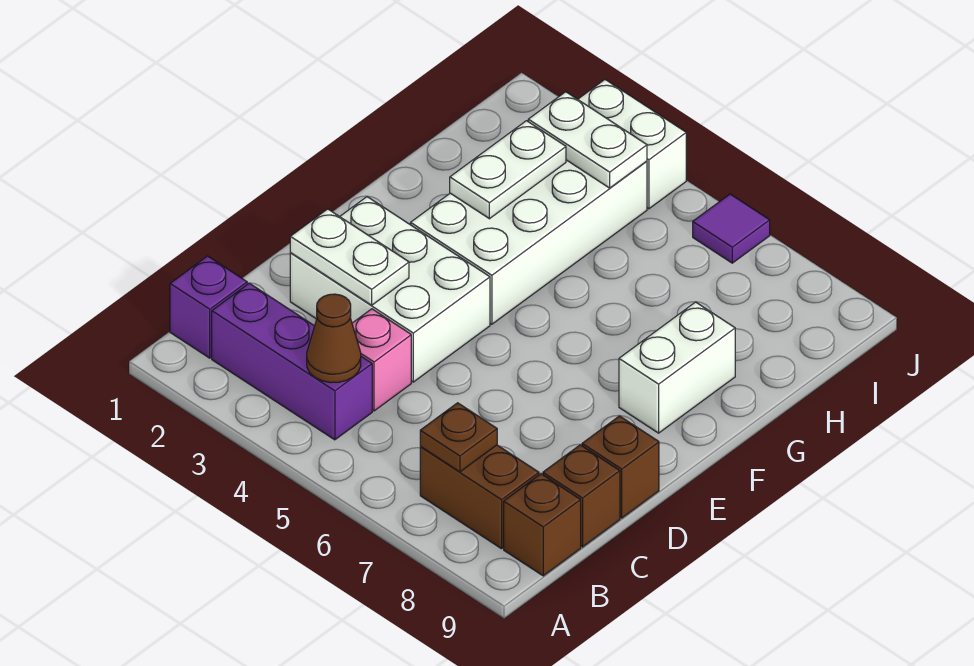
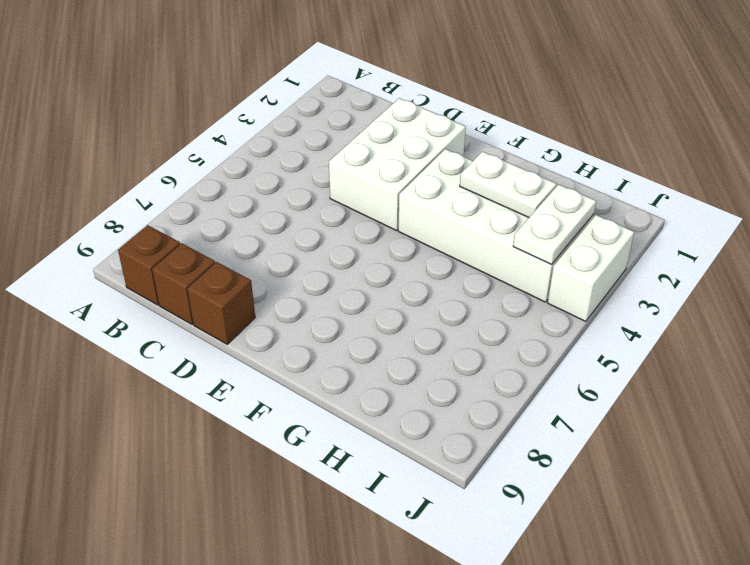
none -> purple brick B1 level 1
none -> purple brick B2:B4 level 1
none -> brown brick B7:B8 level 1

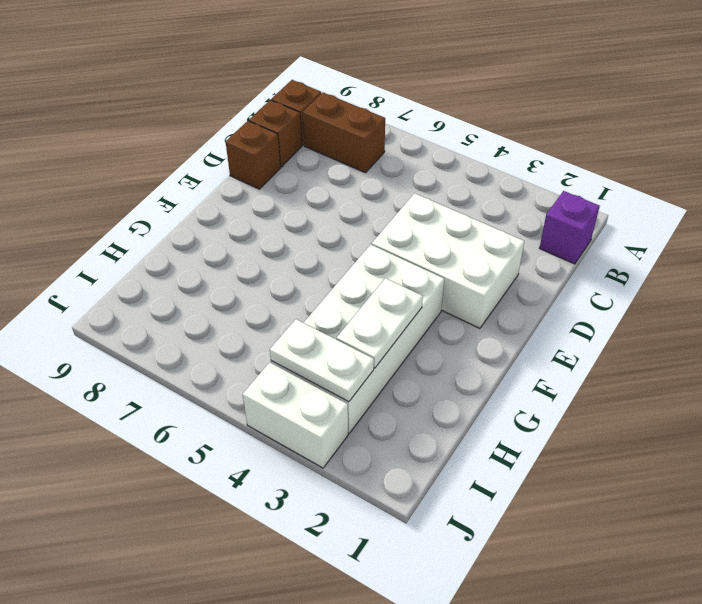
none -> purple brick B2:B4 level 1
none -> pink brick C4 level 1
none -> white brick F8:G8 level 1

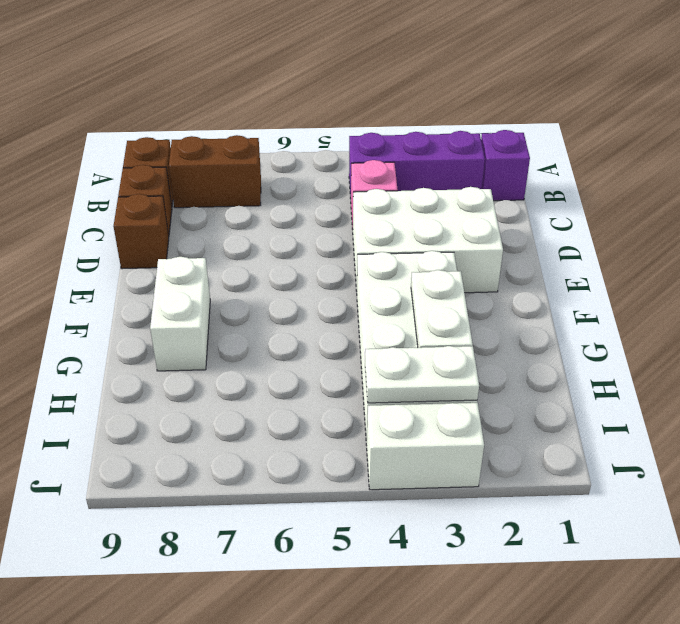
none -> purple tile J6 level 1
none -> brown cone B4 level 2
none -> brown plate B7 level 2

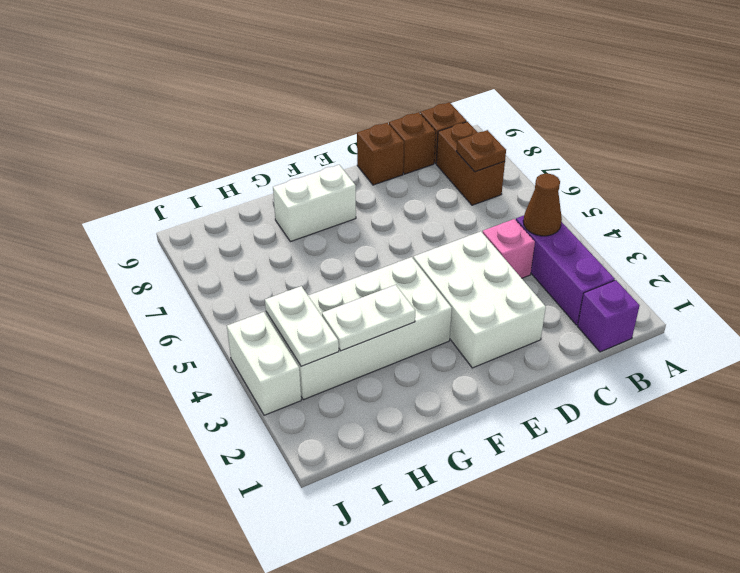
none -> purple tile J6 level 1
none -> white plate D2:D3 level 2

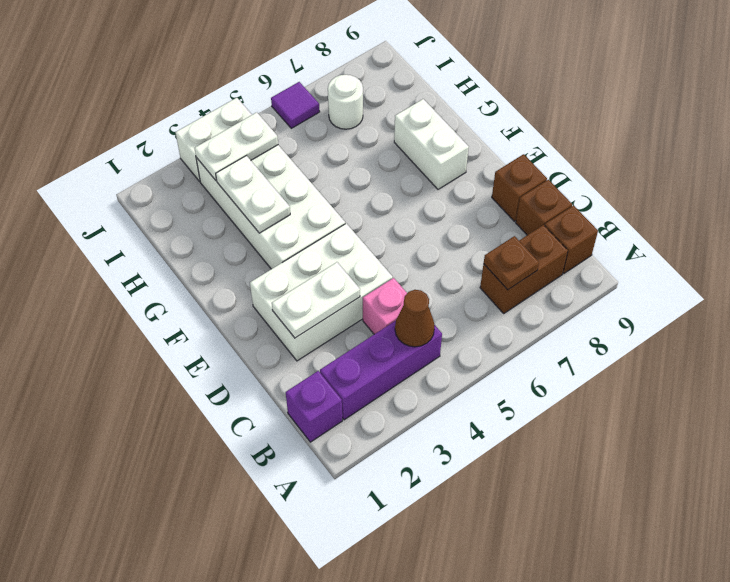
white round brick I7 level 1 -> none

